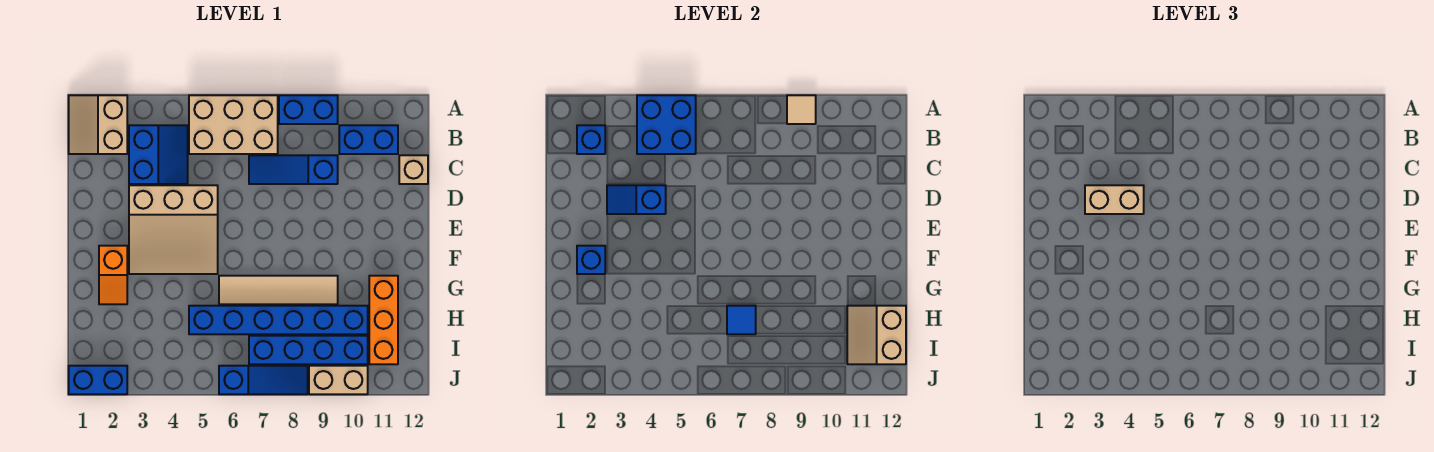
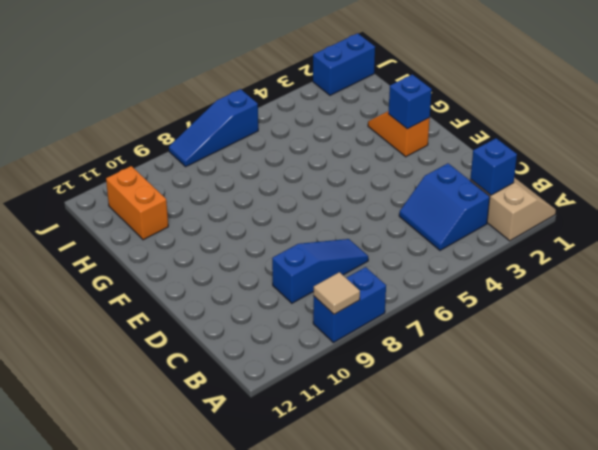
orange brick H11:I11 level 1 -> orange brick G11:I11 level 1
none -> tan brick A5:B7 level 1
none -> blue brick B10:B11 level 1
none -> tan brick C12 level 1

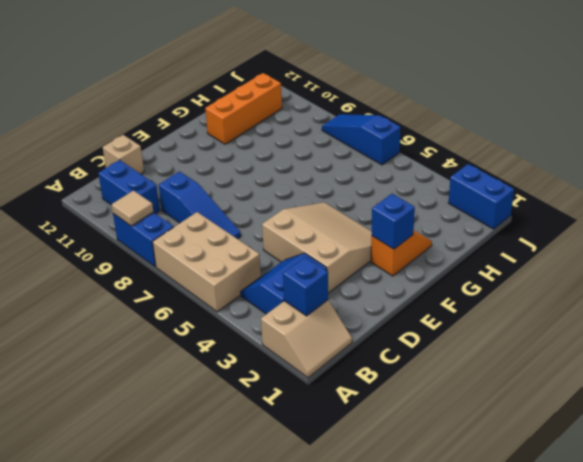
none -> tan tile G6:G9 level 1
none -> blue brick H5:H10 level 1
none -> blue brick I7:I10 level 1

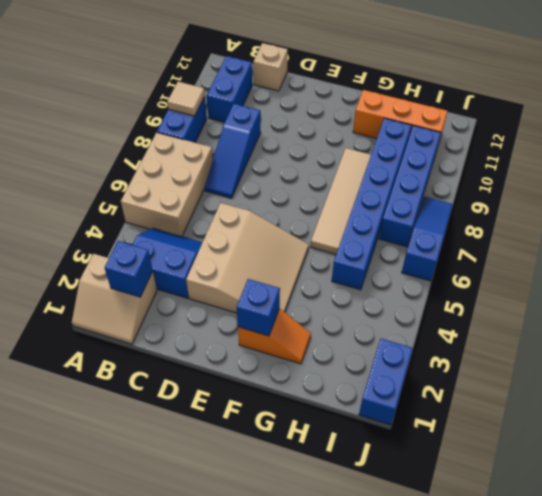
none -> tan brick J9:J10 level 1
none -> blue brick A4:B5 level 2
none -> blue slope D3:D4 level 2 top 4

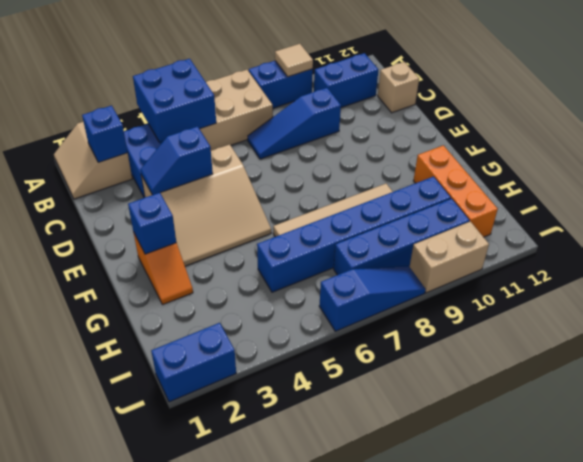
none -> blue tile H7 level 2
none -> tan slope H11:I12 level 2 top 12
none -> tan brick D3:D4 level 3

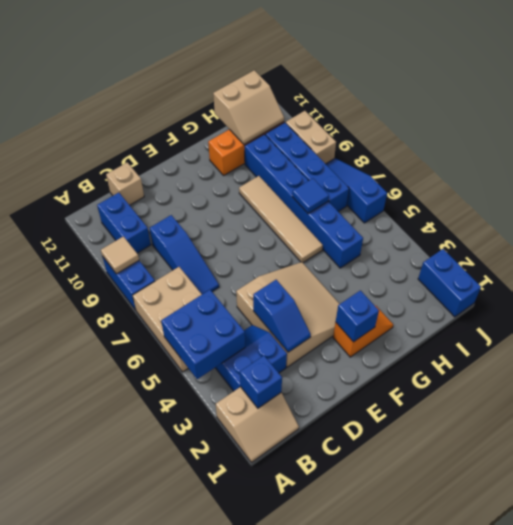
none -> tan brick D3:D4 level 3

